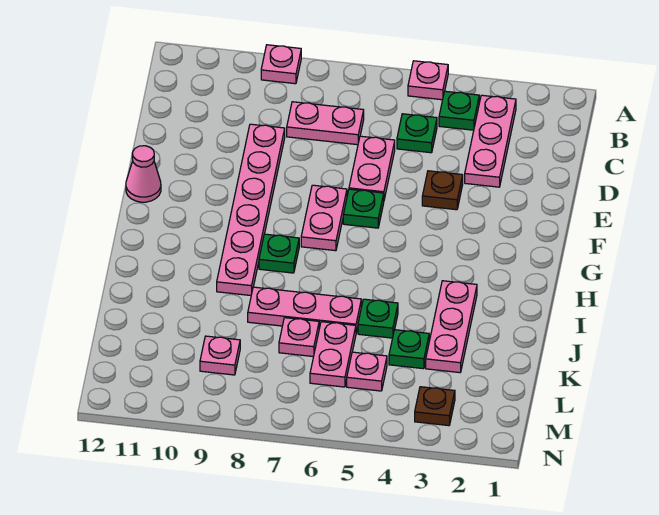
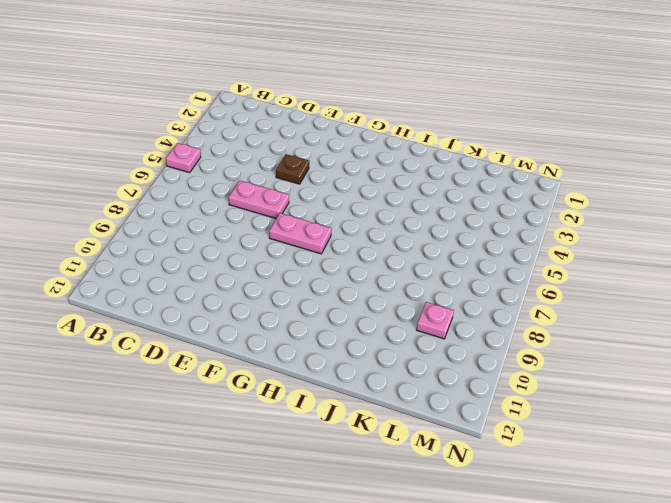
none -> pink plate A9 level 1
none -> pink plate B3:D3 level 1
none -> green plate B4 level 1

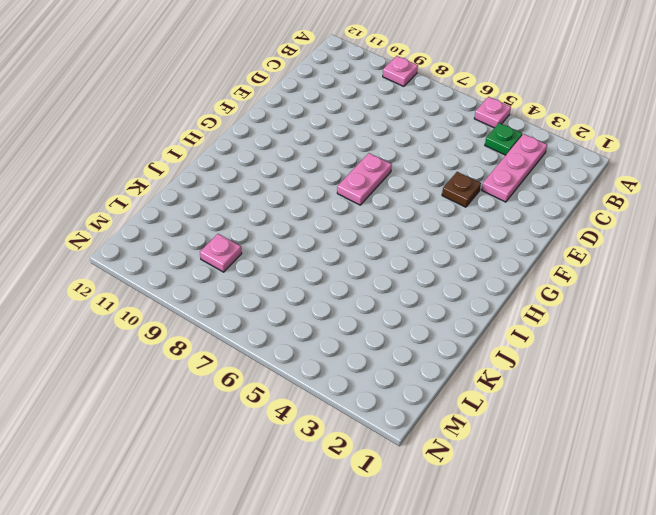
none -> green plate C5 level 1
none -> pink plate C7:C8 level 1
none -> pink plate D6:E6 level 1

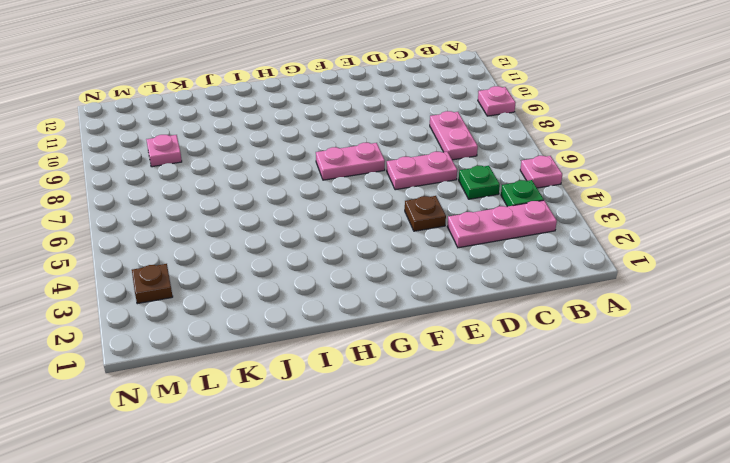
none -> pink plate D9:I9 level 1
none -> green plate F6 level 1
none -> pink cone F12 level 1

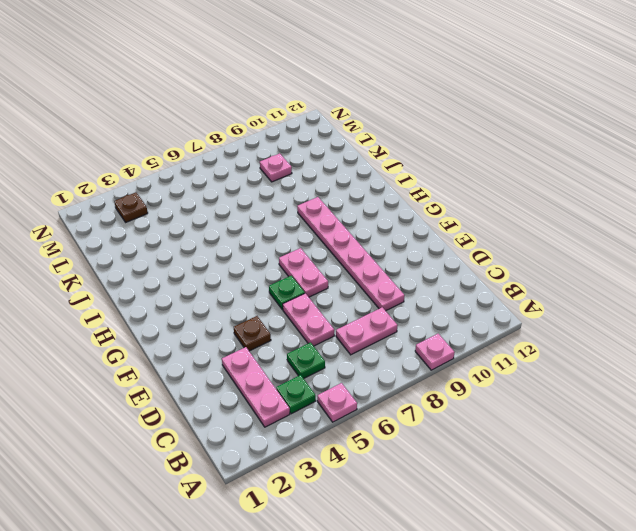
none -> pink cone F12 level 1
none -> green plate H8 level 1
none -> pink plate I3:K3 level 1

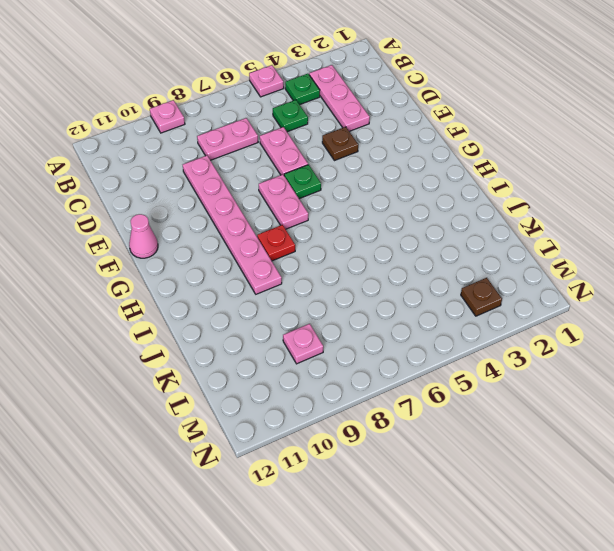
red plate H8 level 1 -> green plate H8 level 1
none -> pink plate I3:K3 level 1
none -> green plate J5 level 1
none -> pink plate J6:J8 level 1

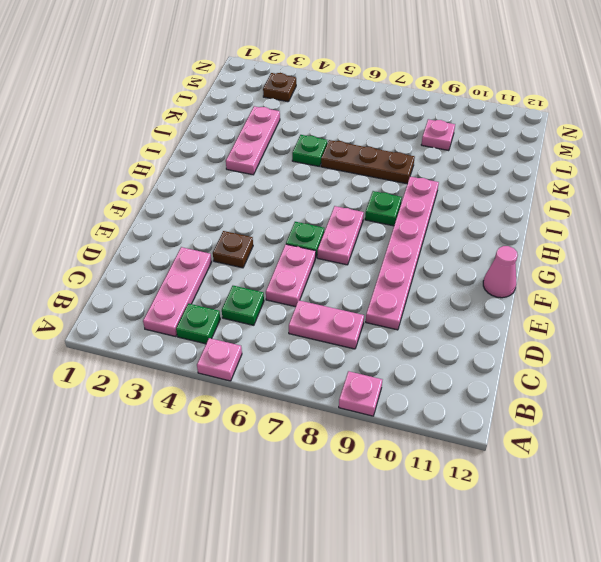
brown plate J6:J8 level 1 -> pink plate J6:J8 level 1
none -> green plate K4 level 1
none -> pink plate K6:L6 level 1
none -> pink plate K7 level 1

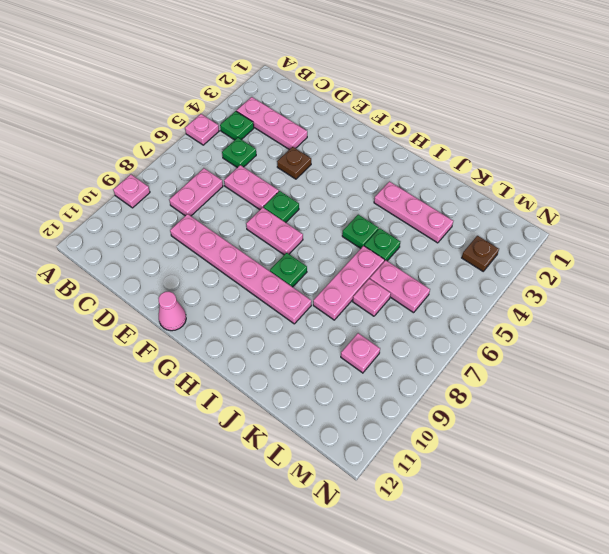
green plate I5 level 1 -> green plate K4 level 1
none -> pink plate L5 level 1

